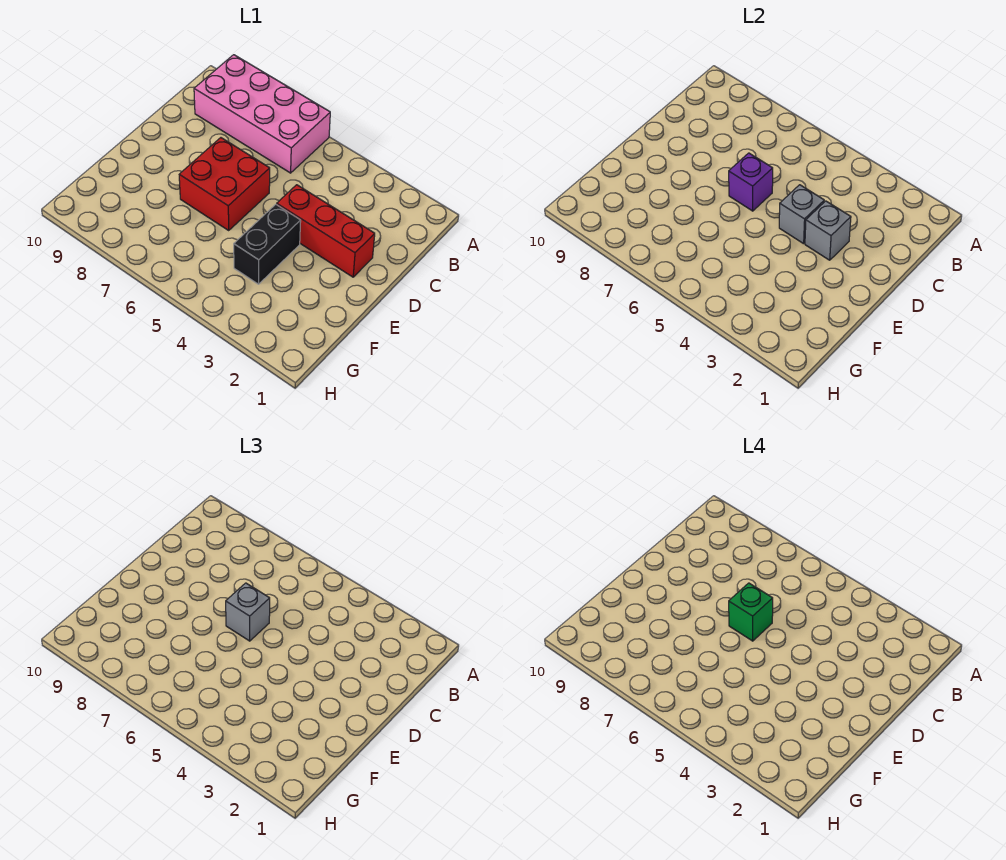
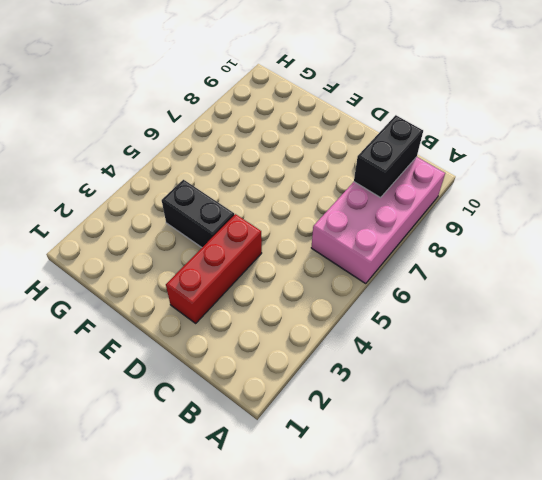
black brick B8:B9 level 2 -> none
none -> red brick D6:E7 level 1
none -> grey brick D3 level 2

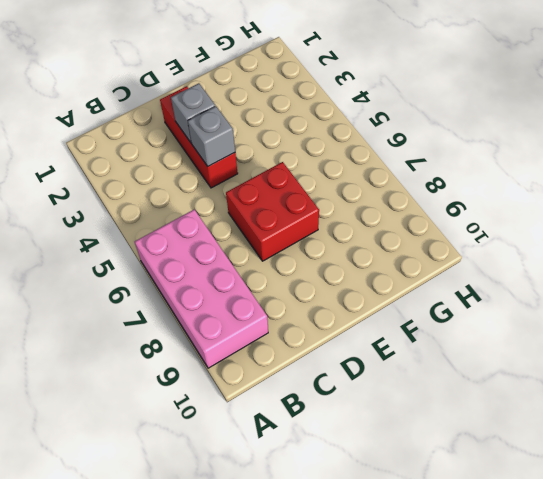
none -> black brick E4:F4 level 1
none -> purple brick D6 level 2

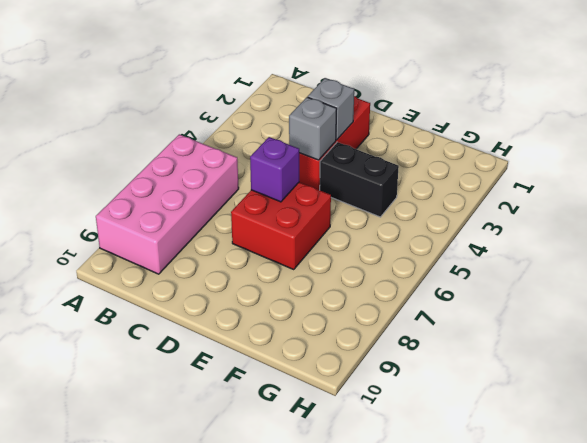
none -> grey brick D6 level 3
none -> green brick D6 level 4

